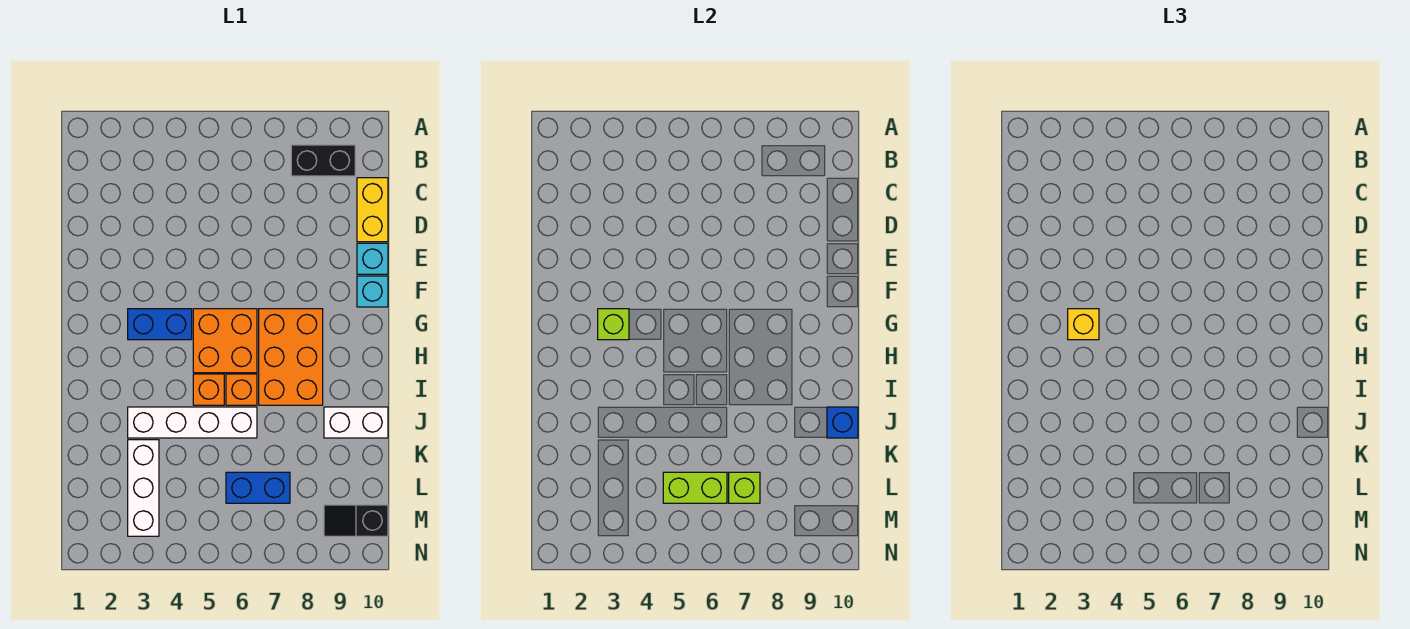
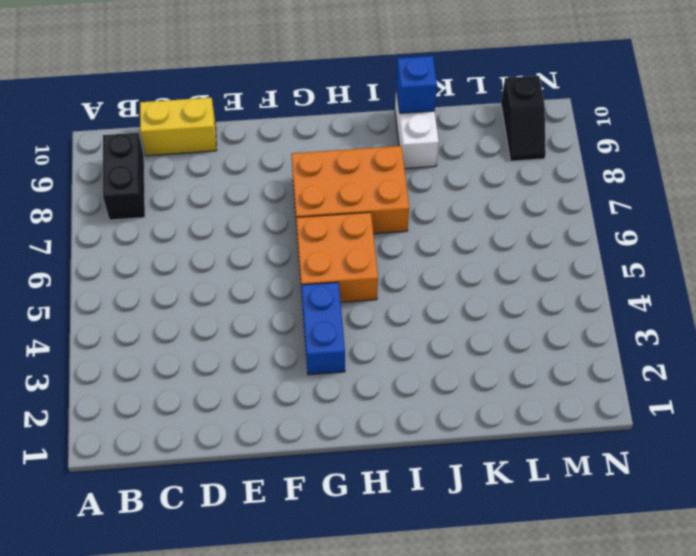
none -> cyan brick E10 level 1
none -> cyan brick F10 level 1
none -> orange brick I5 level 1

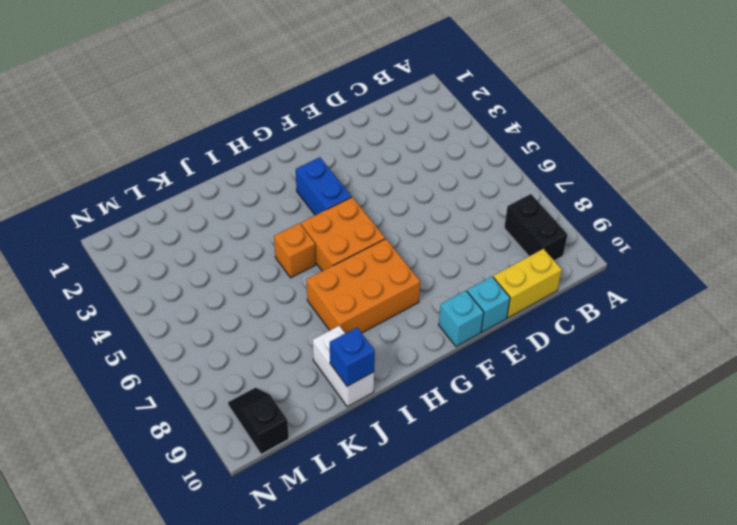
none -> orange brick I6 level 1
none -> white brick J3:J6 level 1
none -> white brick K3:M3 level 1

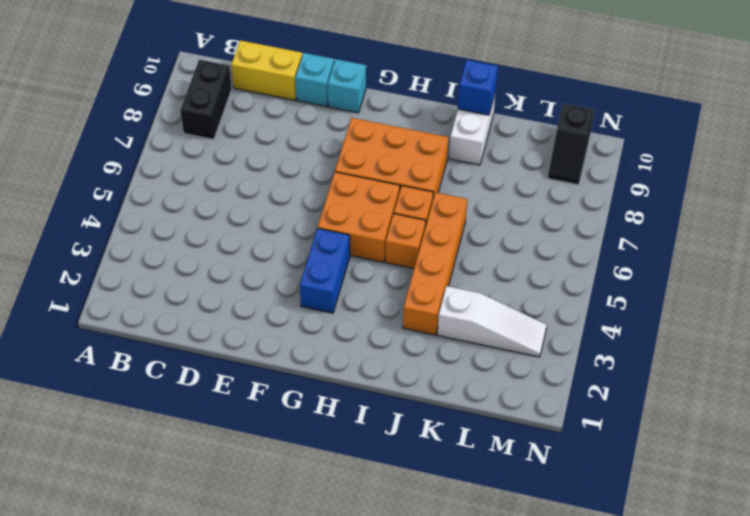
orange brick J3:J6 level 1 -> white brick J3:J6 level 1
white slope K3:M3 level 1 top K -> white brick K3:M3 level 1
none -> blue brick L6:L7 level 1
none -> lime brick G3 level 2
none -> lime brick L5:L6 level 2

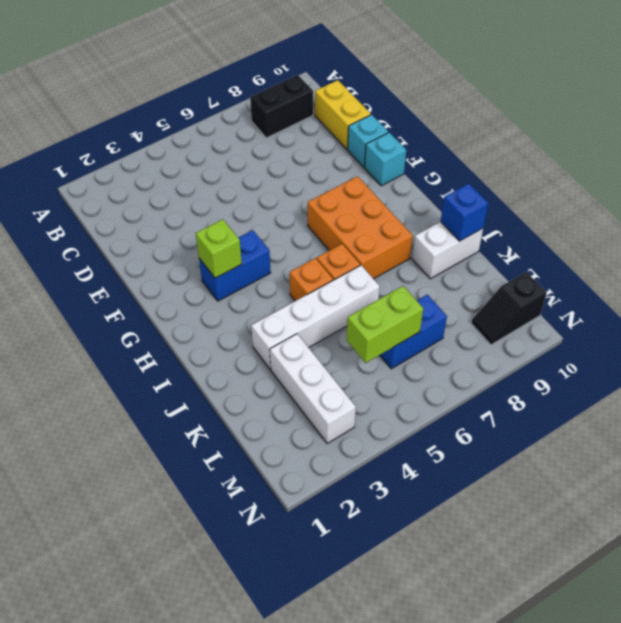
none -> orange brick G5:H6 level 1
none -> lime brick L7 level 2
none -> yellow brick G3 level 3

